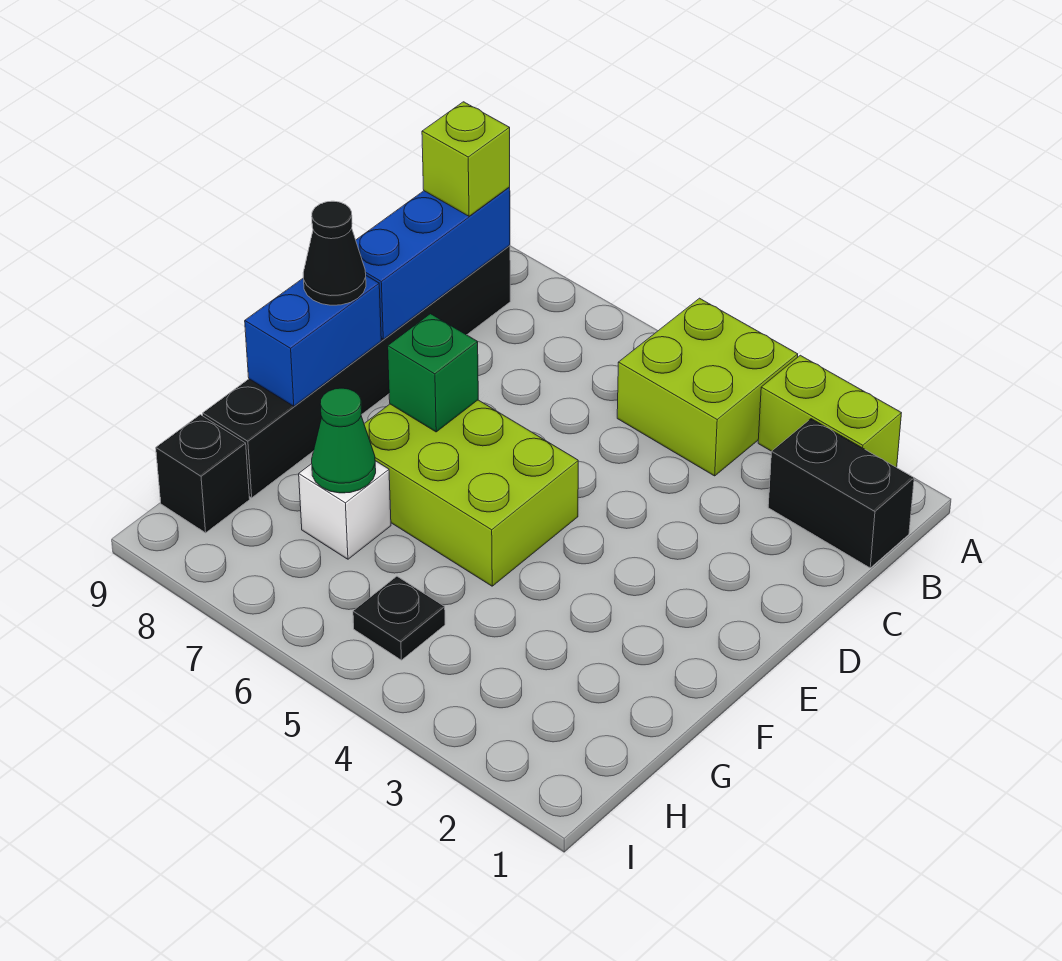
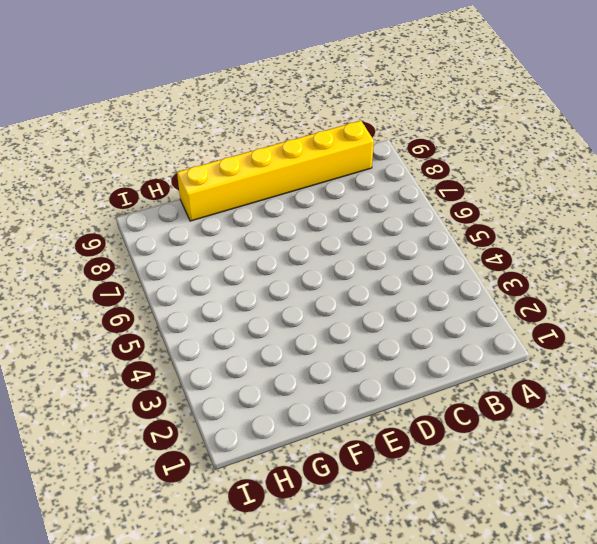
yellow brick B9:G9 level 1 -> black brick B9:G9 level 1
none -> lime brick A2:A3 level 1
none -> lime brick A4:B5 level 1
none -> black brick B1:B2 level 1

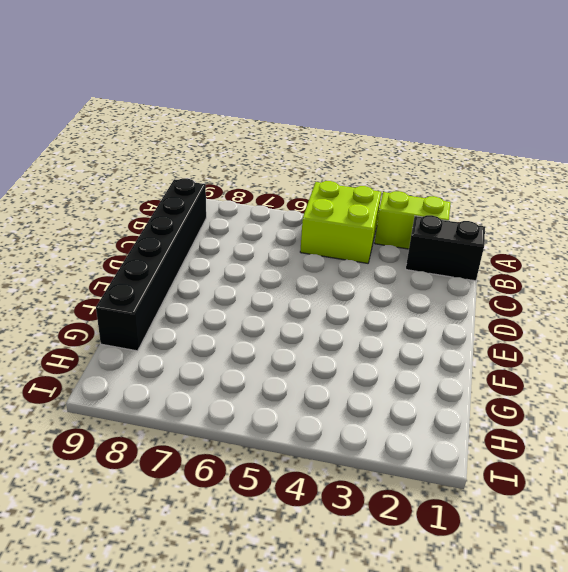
none -> lime brick E5:F7 level 1
none -> white brick G7 level 1
none -> black plate H5 level 1

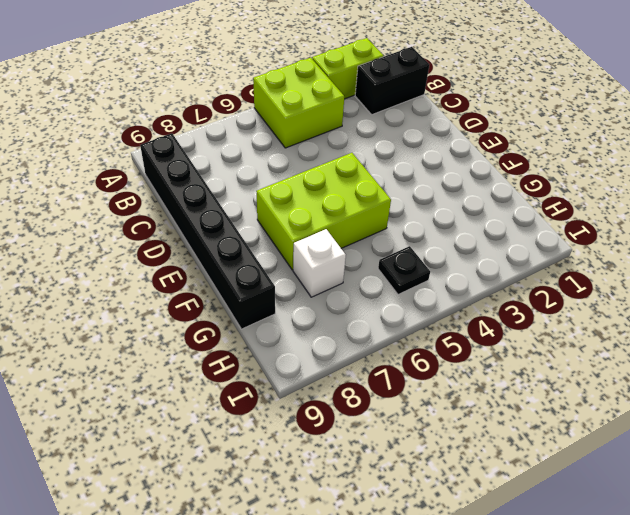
none -> black brick H9 level 1
none -> blue brick B9:D9 level 2
none -> green brick E7 level 2

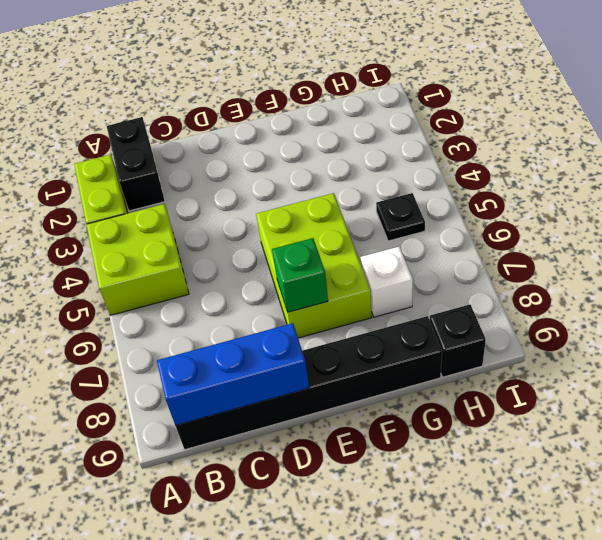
none -> blue brick E9:F9 level 2
none -> green cone G7 level 2
none -> lime brick B9 level 3

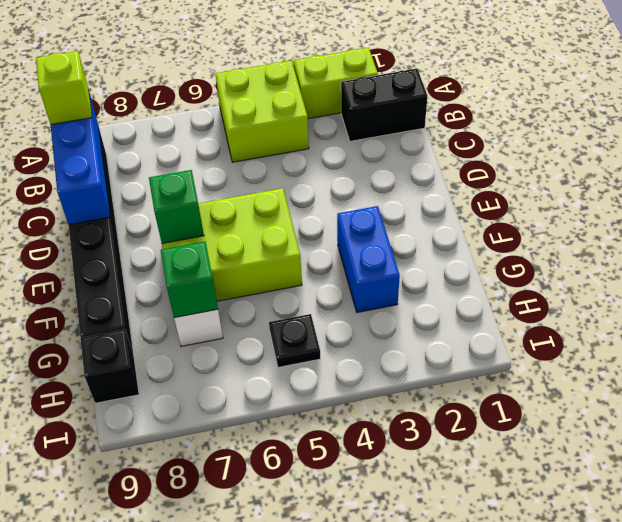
blue brick F3:G3 level 1 -> blue brick E9:F9 level 2
green brick G7 level 2 -> green cone G7 level 2
none -> black cone E9 level 3

